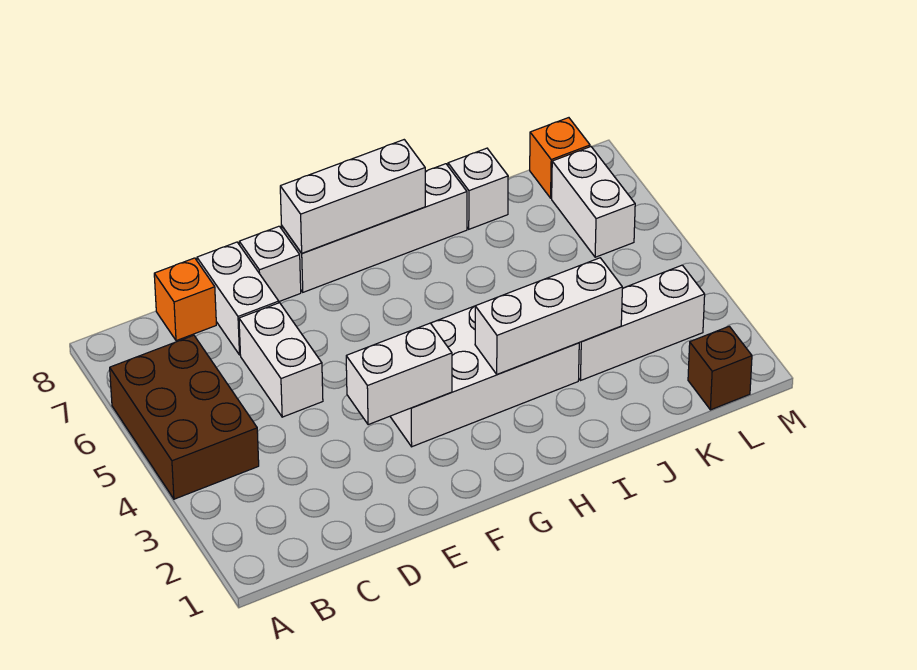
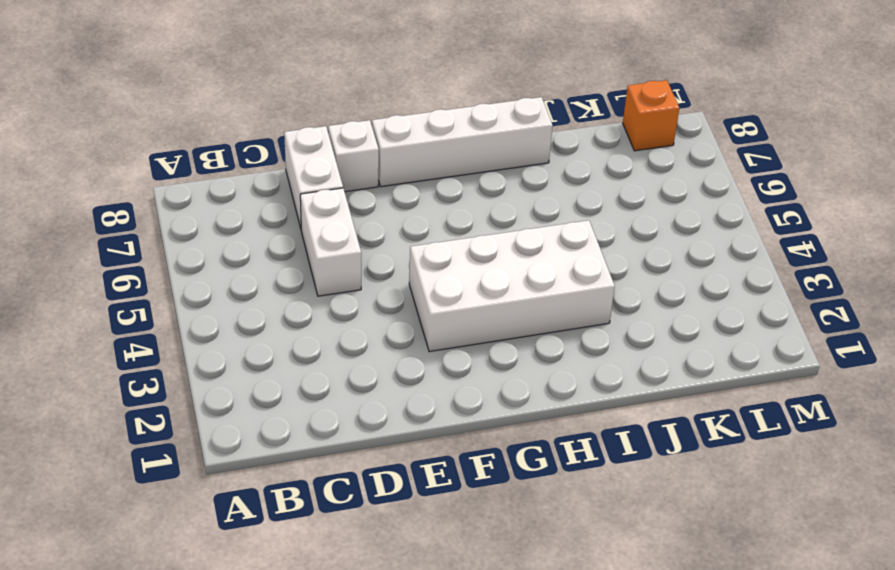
none -> brown brick A4:B6 level 1
none -> orange brick C8 level 1
none -> white brick J3:L3 level 1

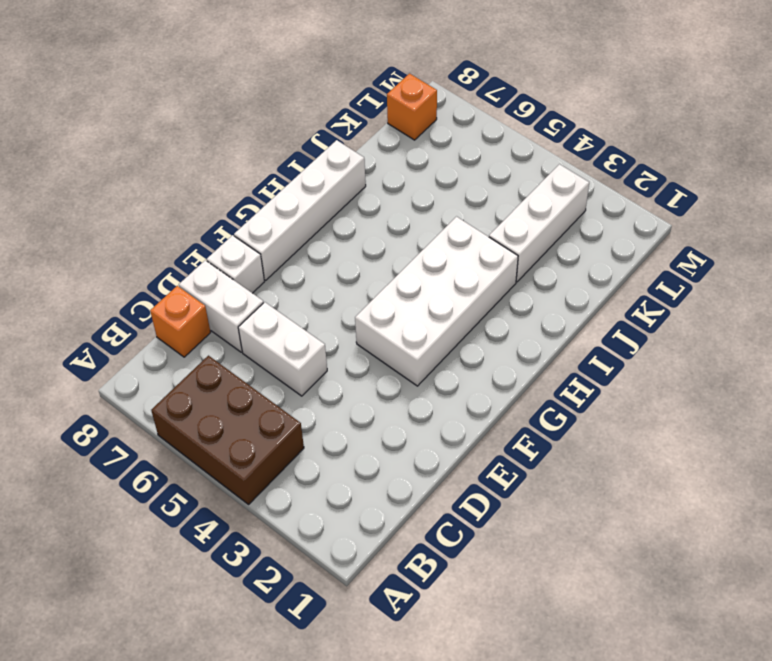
none -> white brick J8 level 1
none -> brown brick L1 level 1
none -> white brick L6:L7 level 1

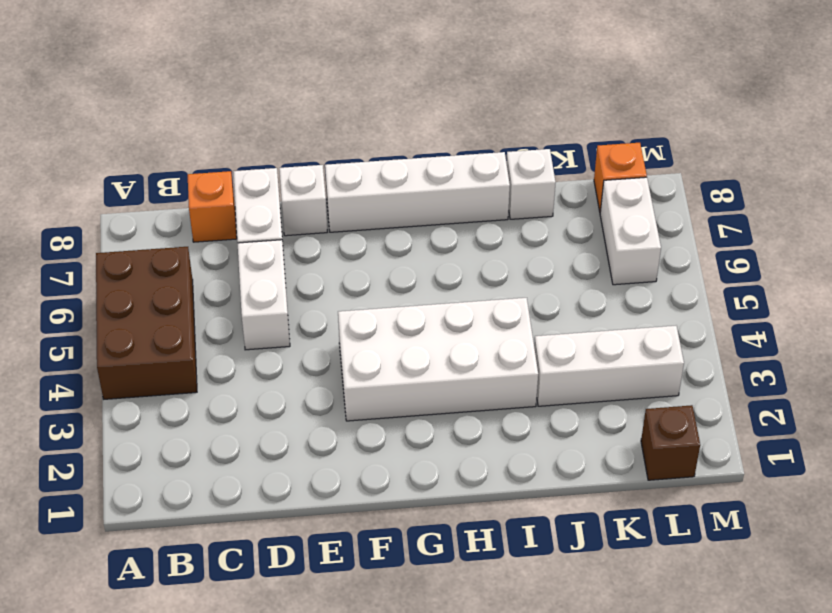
none -> white brick E3:F3 level 2
none -> white brick F8:H8 level 2
none -> white brick H3:J3 level 2

